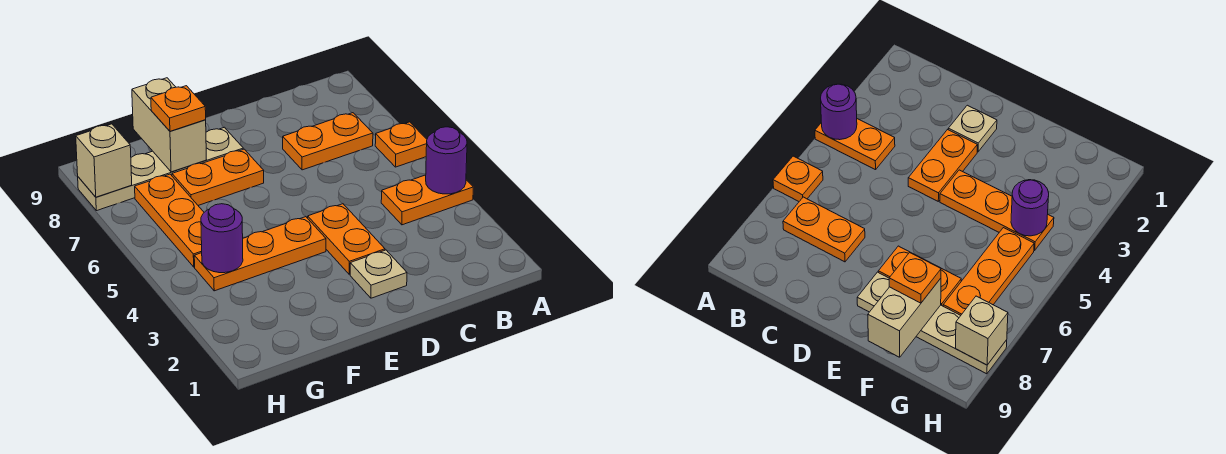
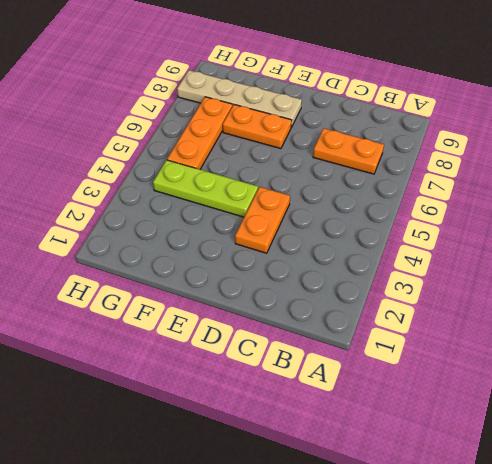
lime plate E4:G4 level 1 -> orange plate E4:G4 level 1
none -> orange plate A4:B4 level 1
none -> orange plate A6 level 1
none -> tan plate D2 level 1

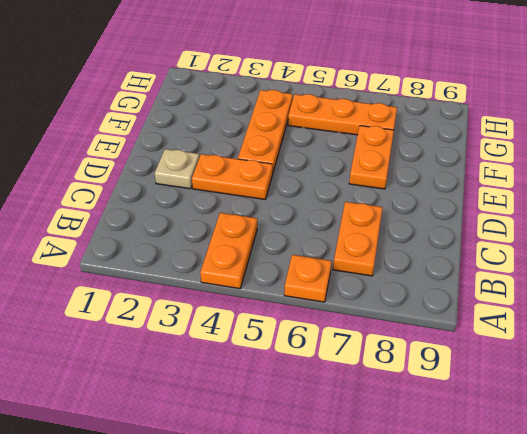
none -> tan plate E8:H8 level 1
none -> purple round brick A4 level 2
none -> tan brick F8:F9 level 2

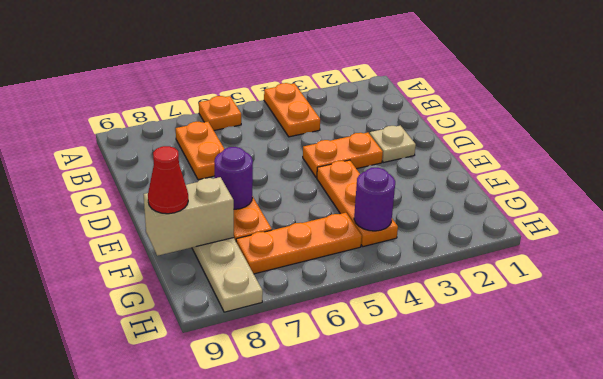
purple round brick E7 level 2 -> purple round brick A4 level 2
red cone F9 level 3 -> none
none -> tan brick H8 level 2
none -> orange plate F8 level 3

